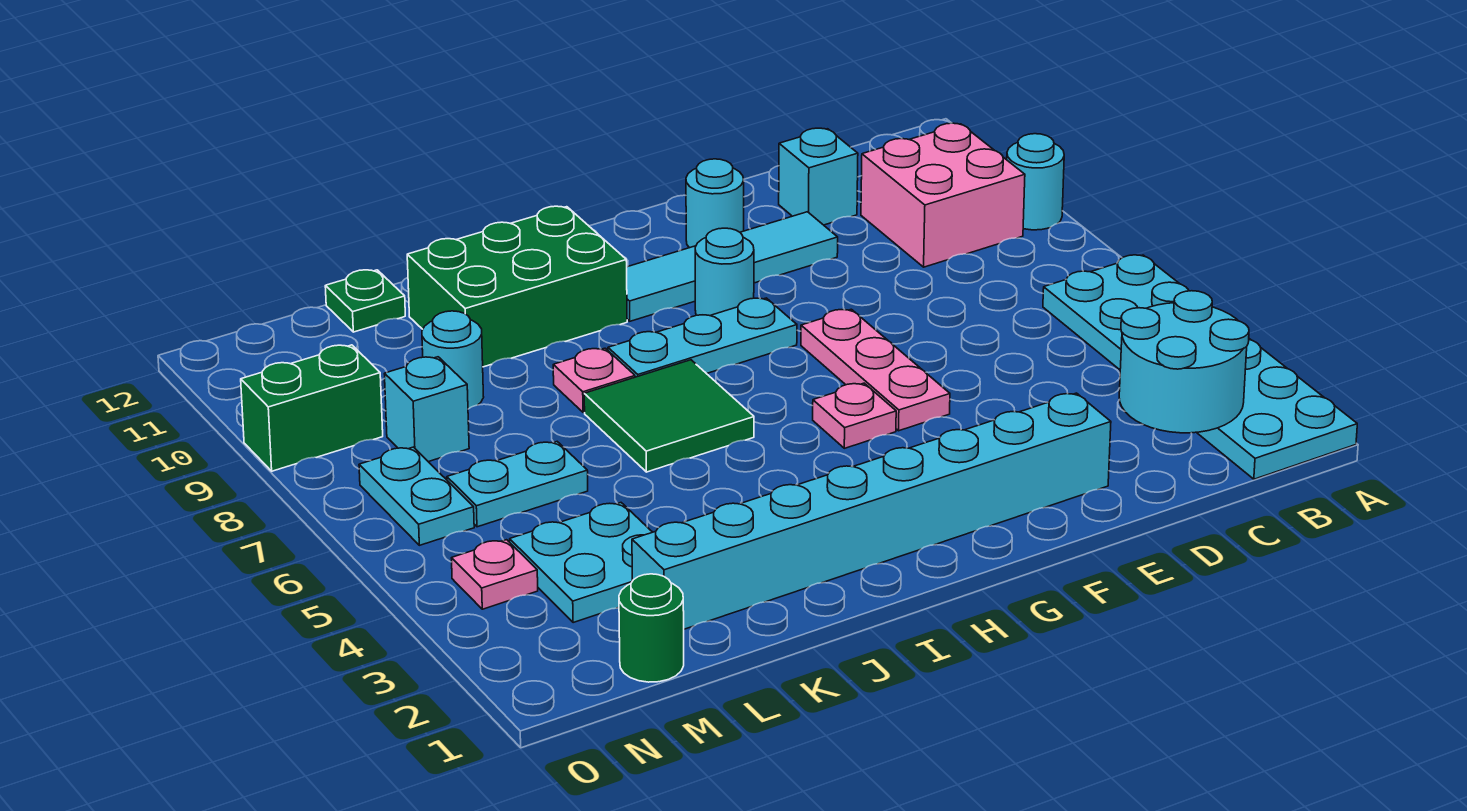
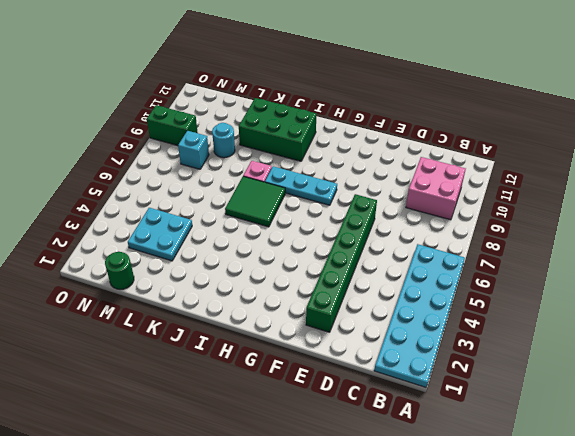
green brick E2:E7 level 1 -> cyan brick E2:L2 level 1
none -> cyan round brick A9 level 1
none -> cyan brick D11 level 1
none -> cyan tile E10:H10 level 1

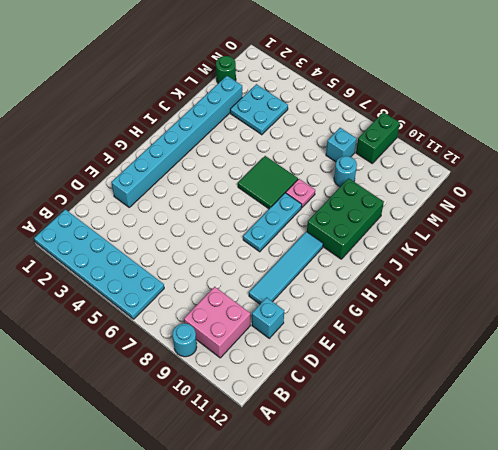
none -> pink plate F5:F7 level 1
none -> cyan round brick F11 level 1
none -> pink plate G5 level 1

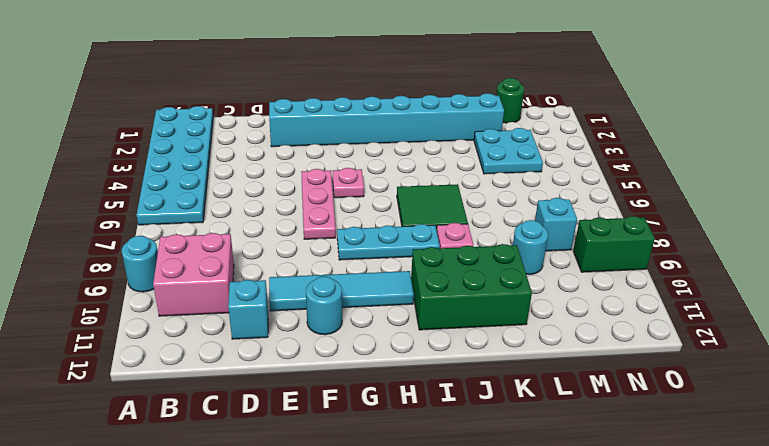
none -> cyan round brick G9 level 1
none -> cyan plate L6:M6 level 1
none -> green plate L12 level 1

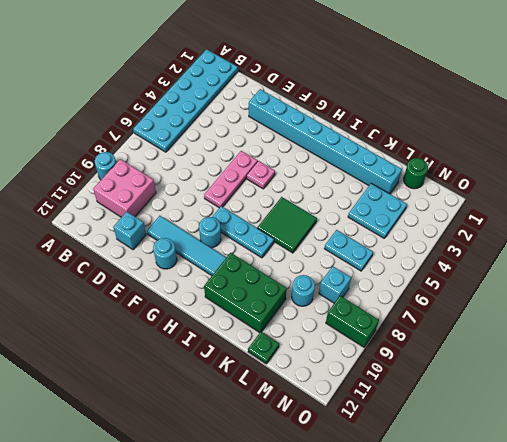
none -> pink plate J8 level 1
none -> pink plate N4 level 1
none -> cyan plate N6:N7 level 1

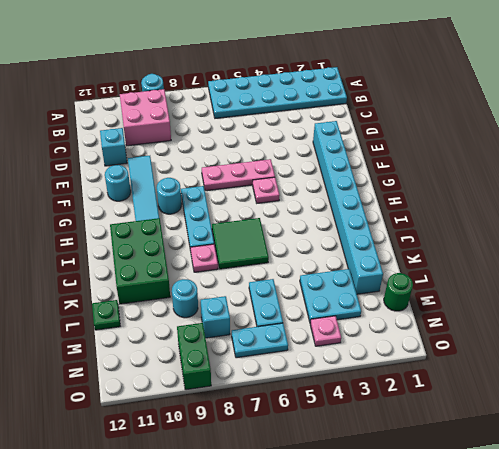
none -> cyan round brick B2:C3 level 2

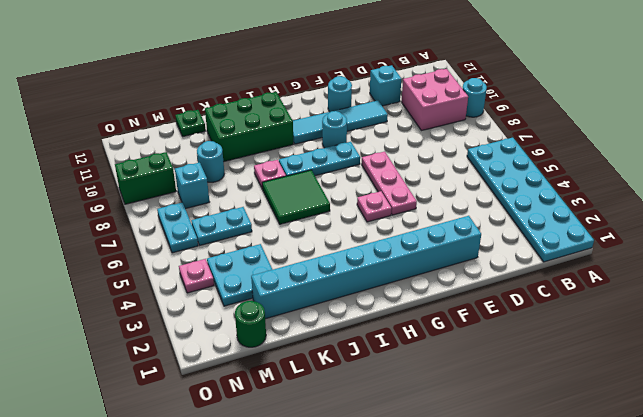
none -> cyan round brick B2:C3 level 2

